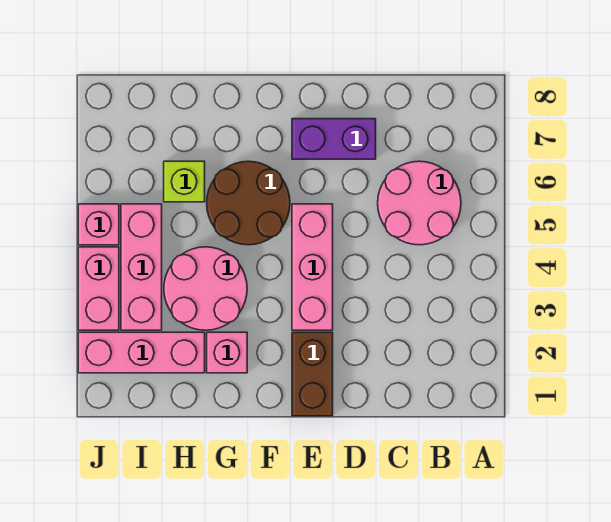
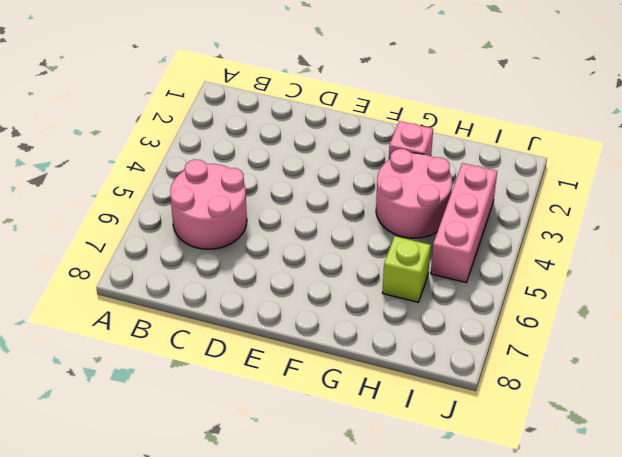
none -> purple brick D7:E7 level 1
none -> brown brick E1:E2 level 1
none -> pink brick E3:E5 level 1

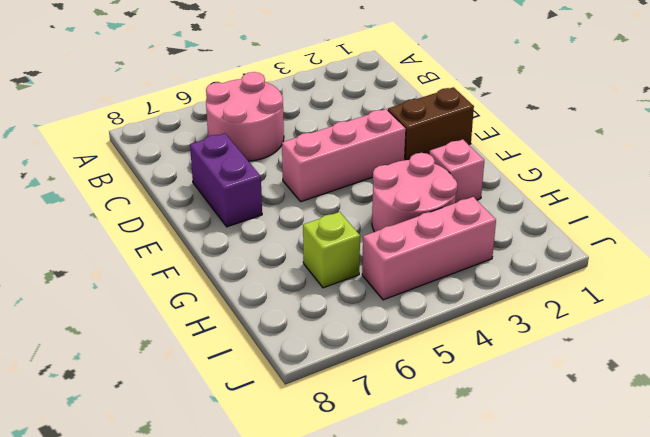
none -> brown round brick F5:G6 level 1
none -> pink brick H2:J2 level 1
none -> pink brick J3:J4 level 1

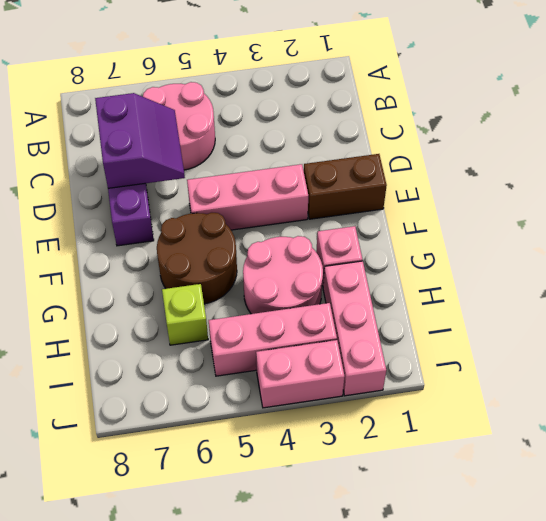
purple slope C6:D7 level 2 top 7 -> none
none -> pink brick J5 level 1

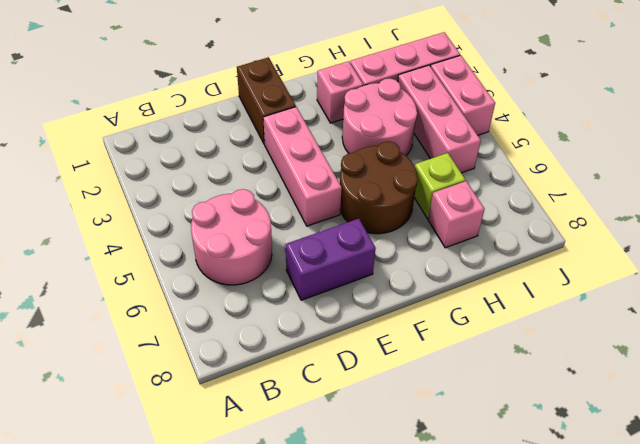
pink brick H7 level 1 -> pink brick J5 level 1

